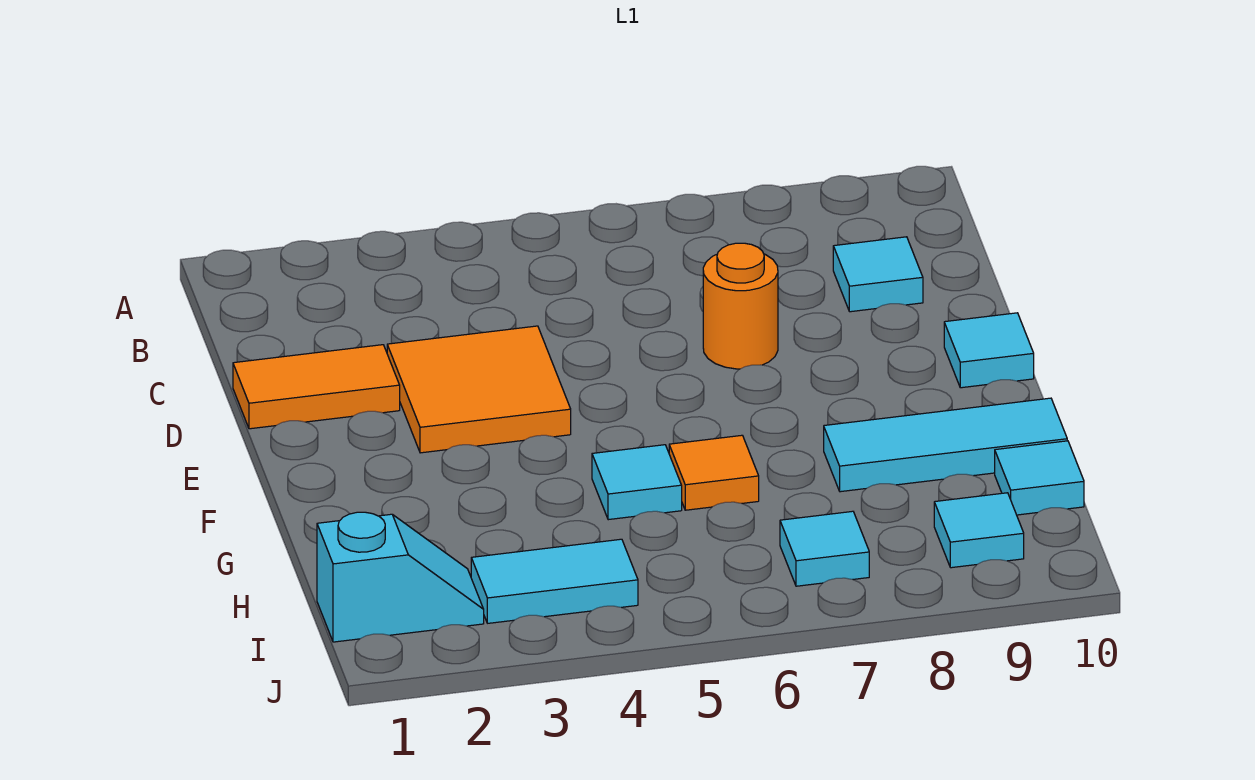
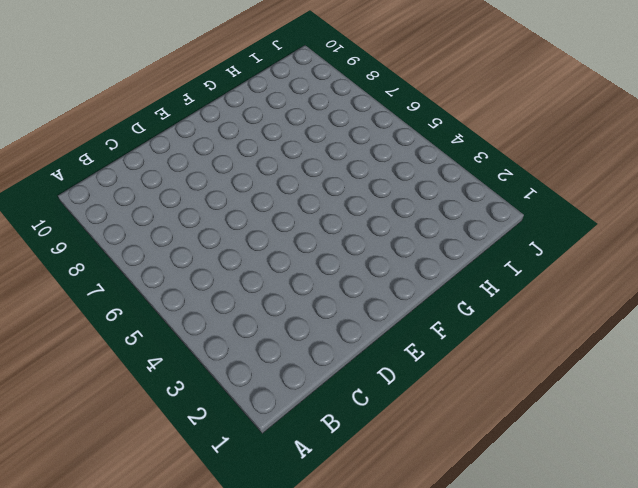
none -> cyan tile C9 level 1
none -> orange tile D1:D2 level 1
none -> orange tile D3:E4 level 1

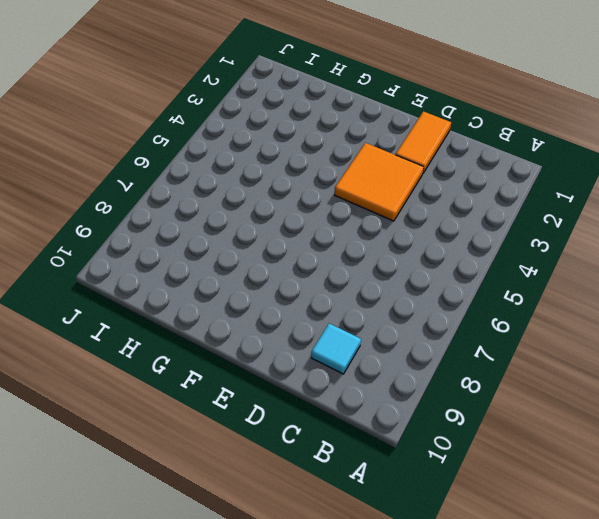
none -> orange round brick D7 level 1
none -> cyan tile E10 level 1
none -> cyan tile G5 level 1

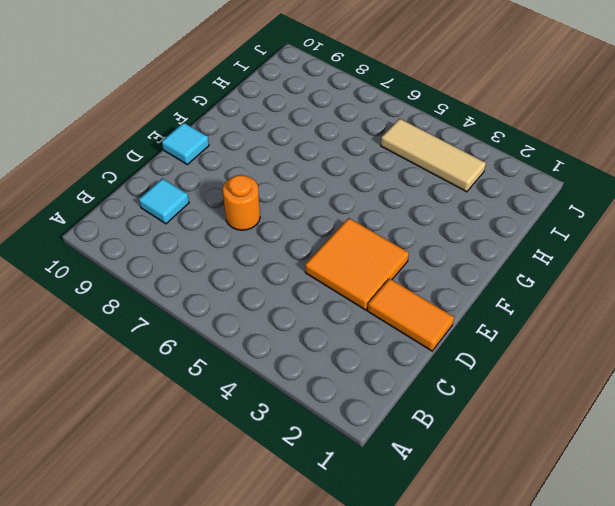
tan tile I3:I5 level 1 -> cyan tile I3:I4 level 1
none -> cyan tile G5 level 1
none -> orange tile G6 level 1
none -> cyan tile G8:G10 level 1

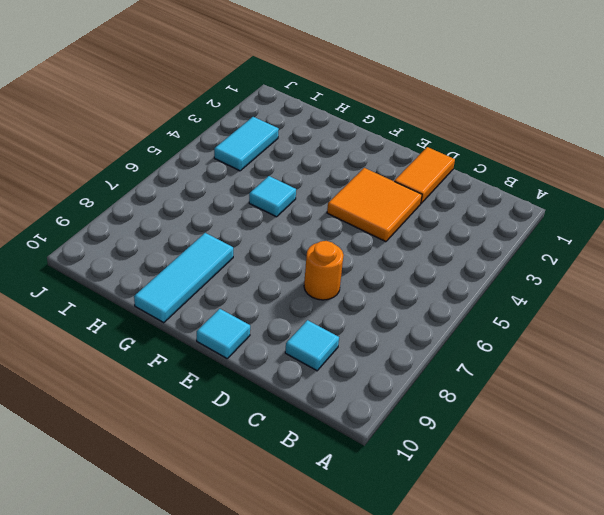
none -> orange tile G6 level 1
none -> cyan tile H10 level 1
none -> cyan slope I1:I2 level 1 top 1

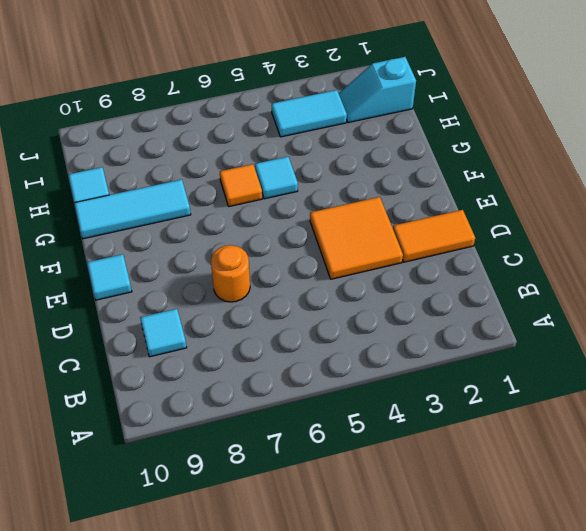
none -> cyan tile I7 level 1
none -> cyan tile I9 level 1

